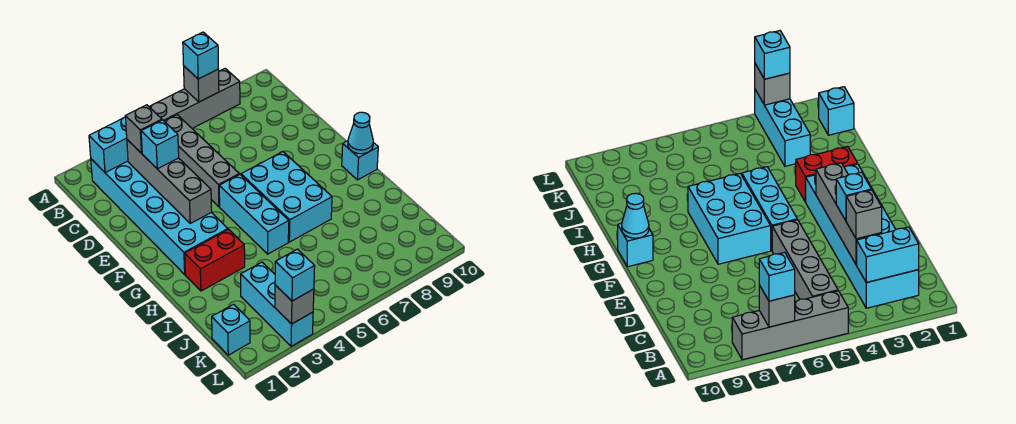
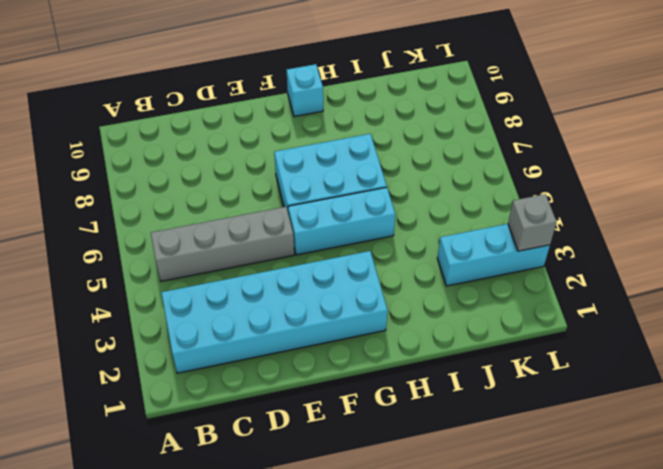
none -> grey brick A5:A8 level 1
none -> red brick H2:H3 level 1
none -> cyan brick K1 level 1

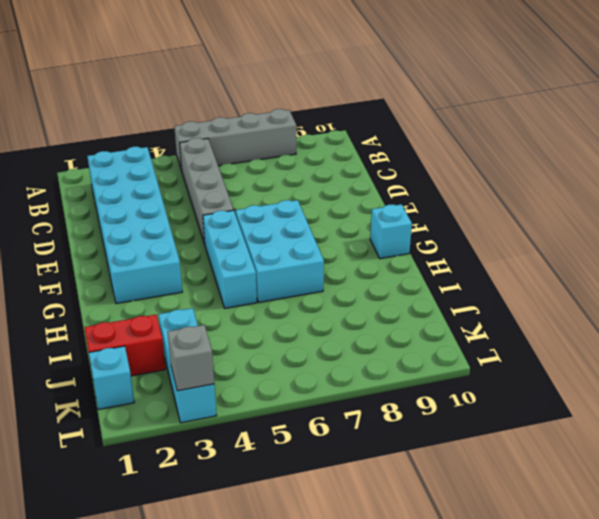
red brick J1:J2 level 1 -> red brick H2:H3 level 1
none -> grey brick A7 level 2
none -> cyan brick B2:B3 level 2
none -> grey brick C3:F3 level 2

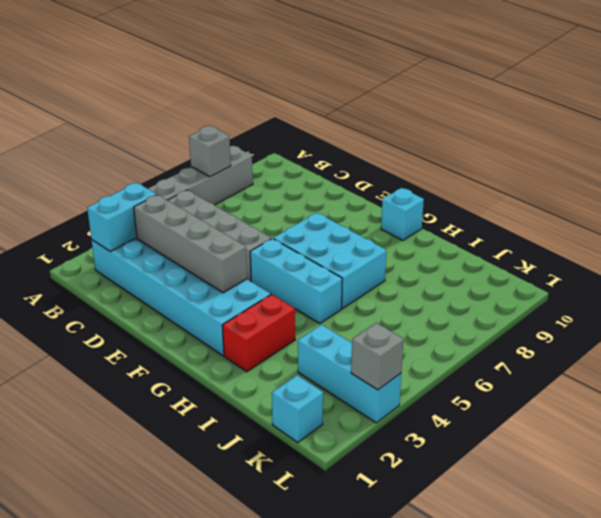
none -> cyan cone G10 level 2
none -> cyan brick A7 level 3
none -> grey brick C3 level 3

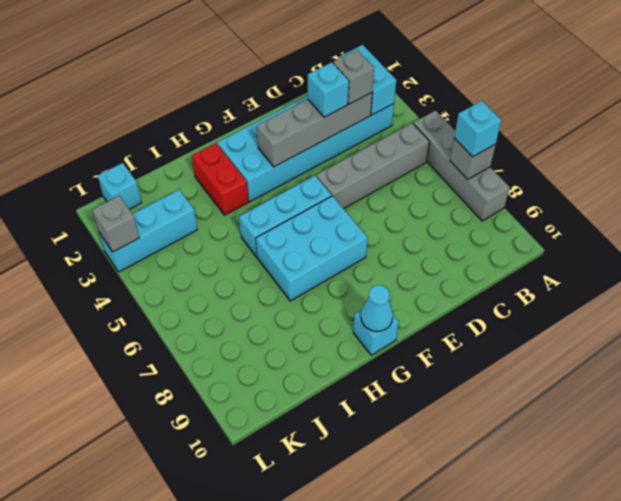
none -> cyan brick L3 level 3

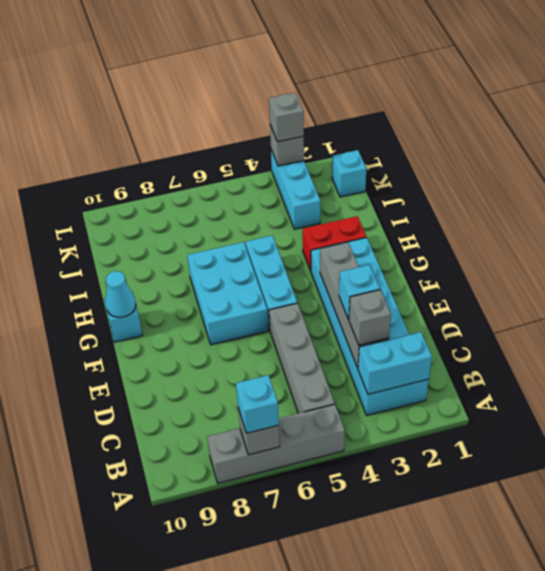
grey brick L3 level 3 -> cyan brick L3 level 3

